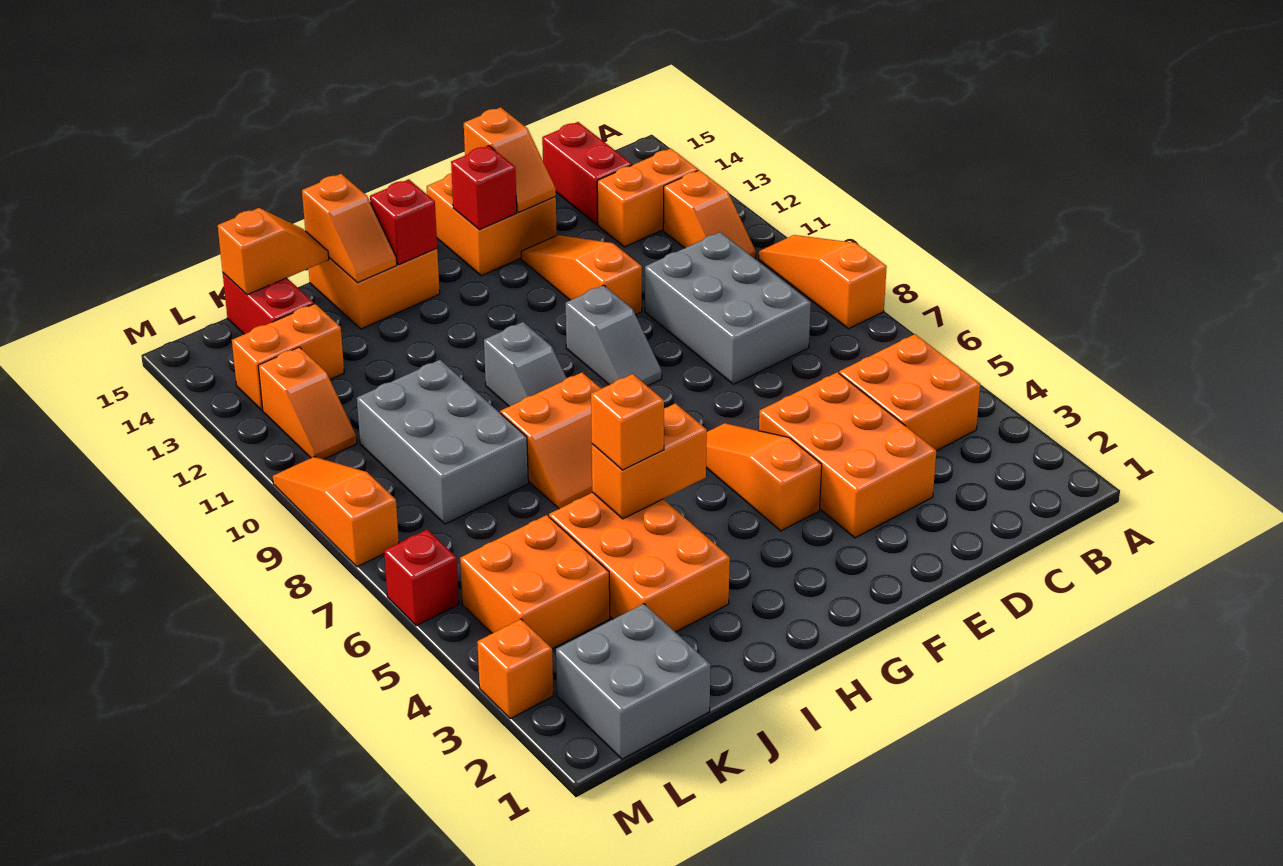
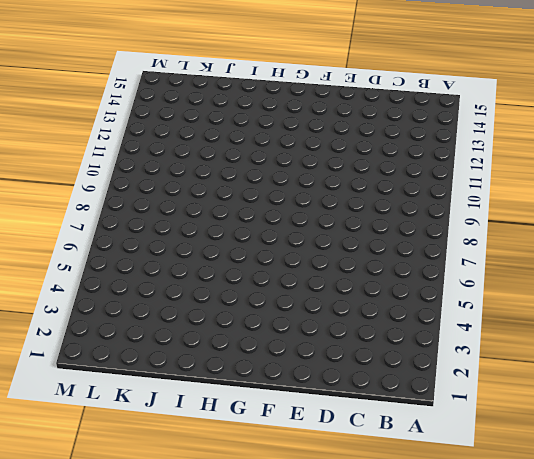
none -> orange slope A8:A10 level 1 top 8
none -> orange brick B4:C5 level 1
none -> orange slope B11:B12 level 1 top 12
none -> orange brick B13:C13 level 1

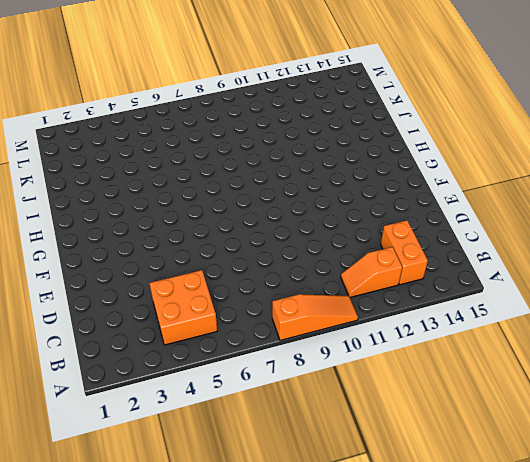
none -> grey brick C8:D10 level 1
none -> red brick C14:C15 level 1
none -> orange brick D3:E5 level 1
none -> orange slope E11:E13 level 1 top 11

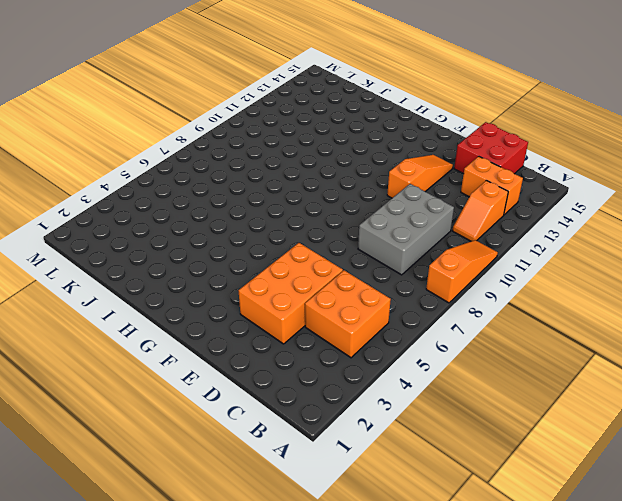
red brick C14:D15 level 1 -> red brick C14:C15 level 1
none -> orange brick E14:F15 level 1
none -> orange slope F4:F6 level 1 top 4
none -> grey slope F9:F10 level 1 top 10
none -> orange slope H7:I8 level 1 top 8

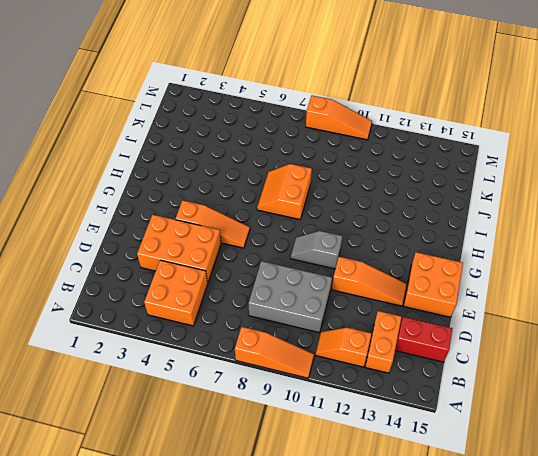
none -> grey slope H9:H10 level 1 top 10
none -> orange brick H14:I15 level 1
none -> orange brick I3:J5 level 1
none -> grey brick J8:K10 level 1

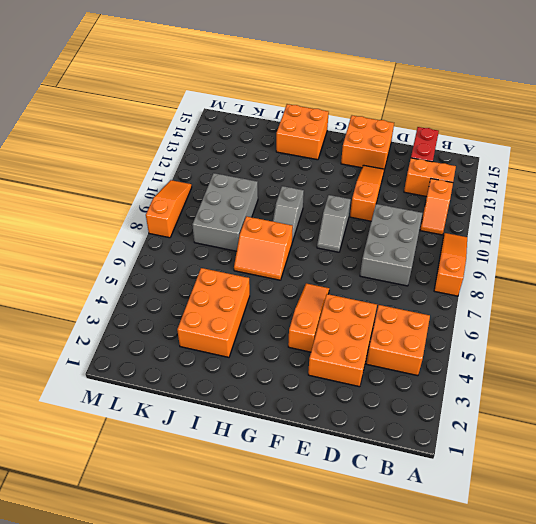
none -> grey brick K1:L2 level 1
none -> orange brick K4:L5 level 1
none -> orange brick K13:L13 level 1
none -> red brick K14:K15 level 1

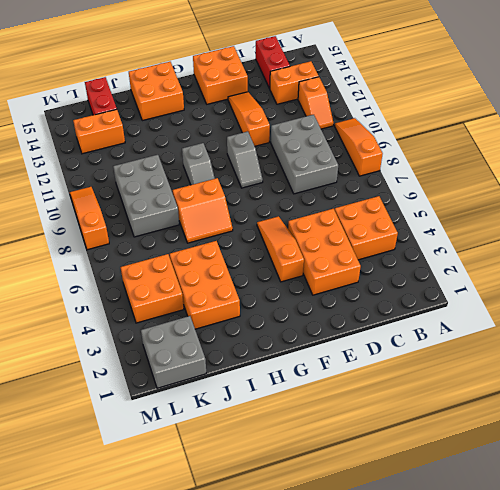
none -> orange slope L11:L12 level 1 top 12
none -> orange brick M3 level 1
none -> red brick M6 level 1
none -> orange slope E14:E15 level 2 top 15

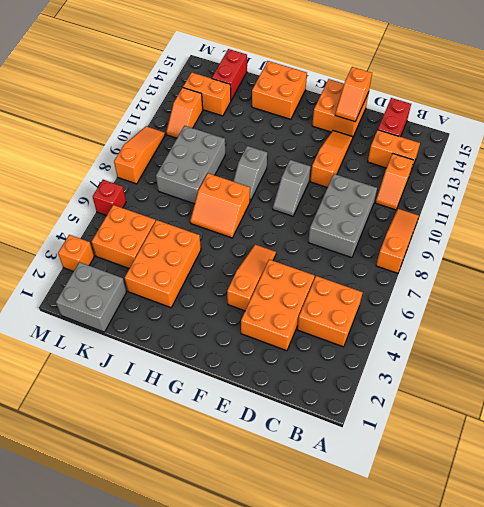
none -> red brick F14 level 2
none -> orange brick H5:I5 level 2
none -> red brick H14 level 2
none -> orange slope I14:I15 level 2 top 15

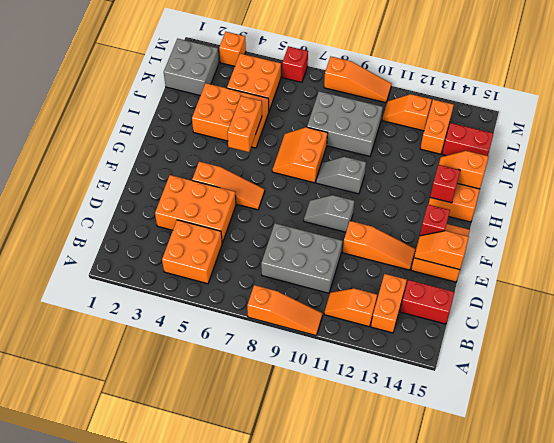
none -> orange slope J15:K15 level 2 top K
none -> orange brick I5 level 3

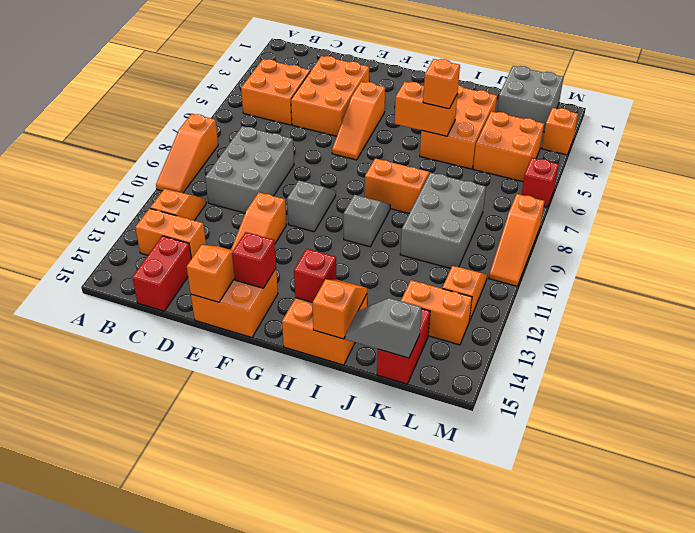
grey slope J15:K15 level 2 top K -> orange slope J15:K15 level 2 top K

